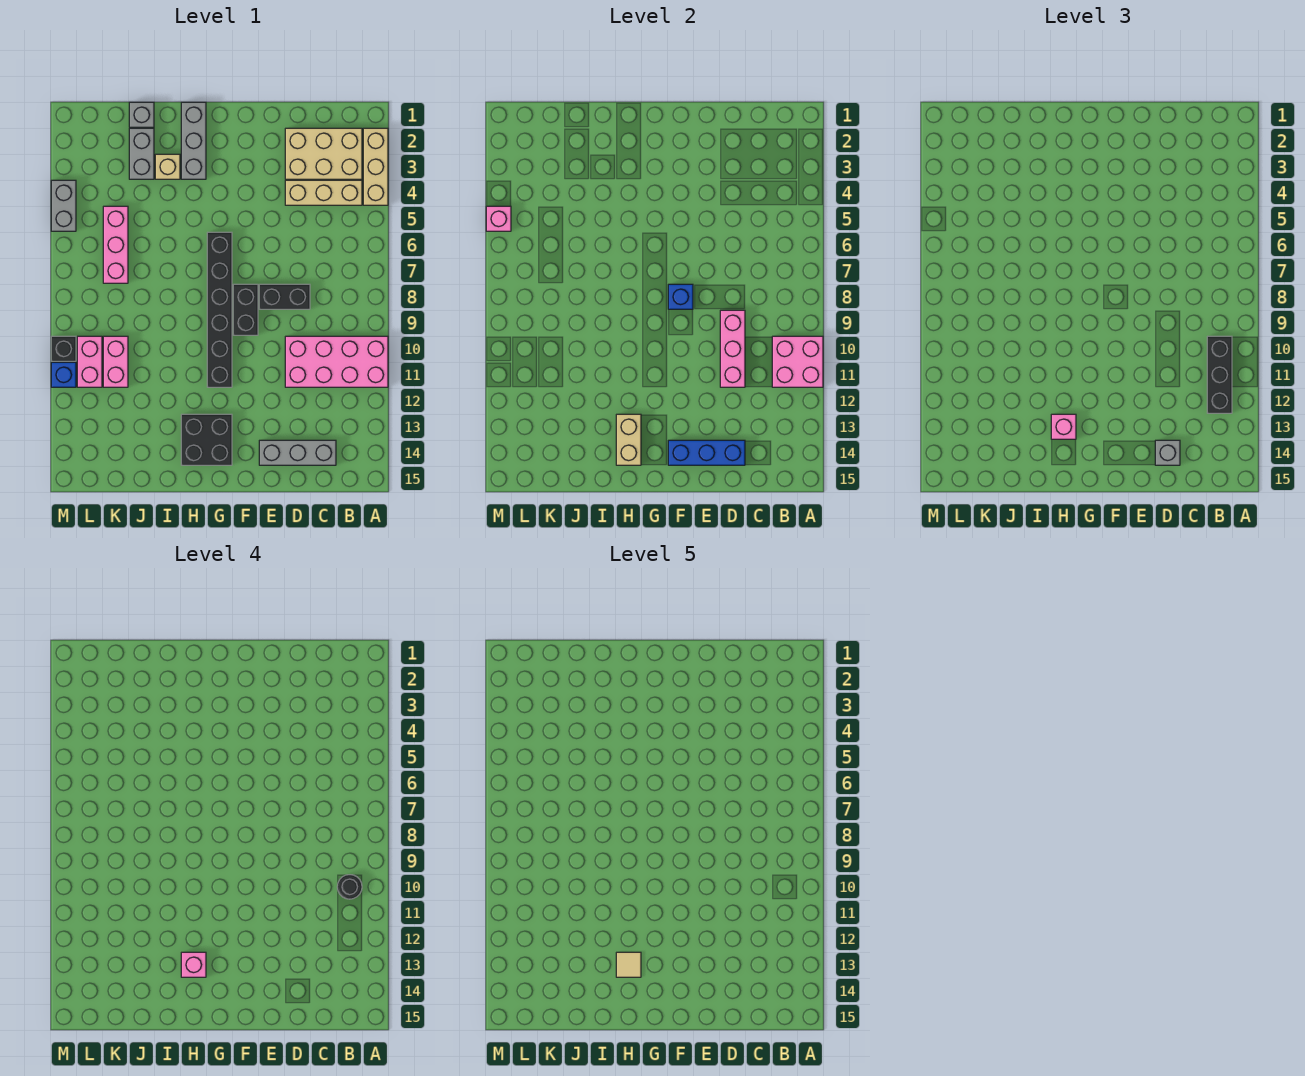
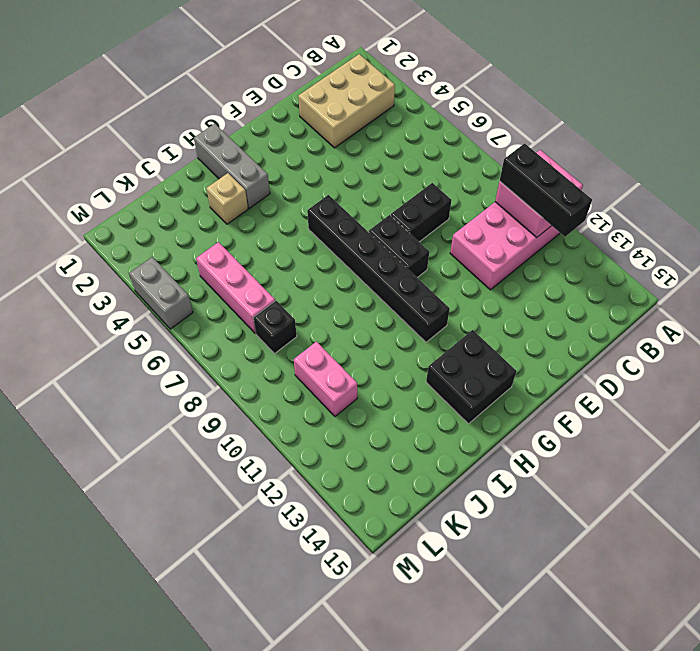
black brick K8 level 1 -> black brick M10 level 1
none -> tan brick A2:A4 level 1
none -> tan brick B4:D4 level 1
none -> grey brick C14:E14 level 1
none -> grey brick J1 level 1

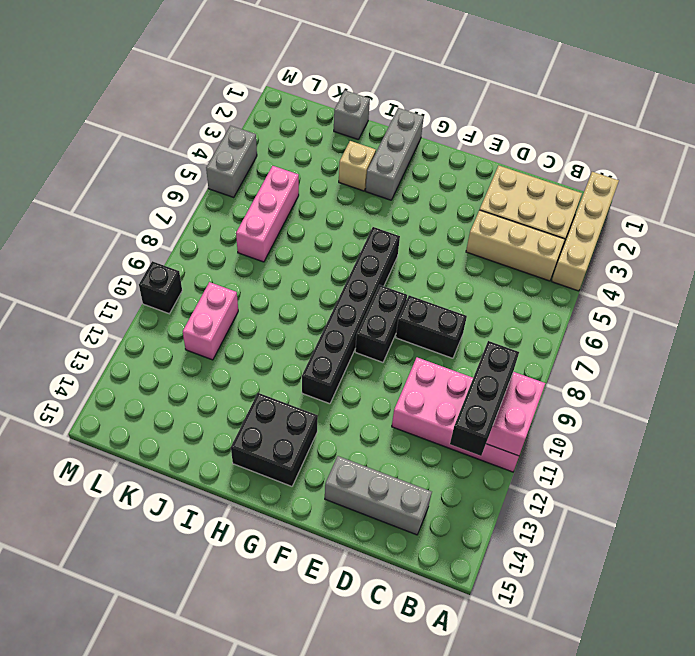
tan brick A1:A4 level 1 -> tan brick A2:A4 level 1
none -> grey brick J2:J3 level 1
none -> pink brick L10:L11 level 1
none -> blue brick M11 level 1
none -> pink brick D9:D11 level 2

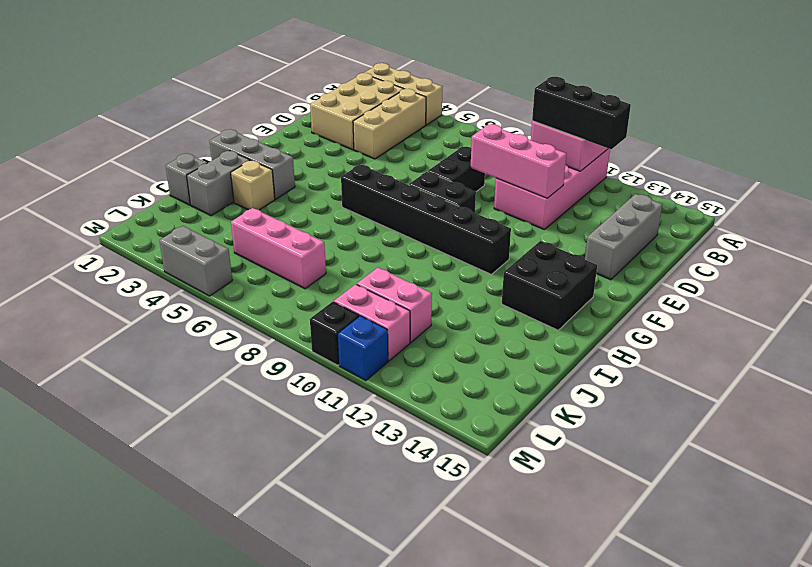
grey brick I2:J2 level 1 -> grey brick J2:J3 level 1
none -> blue brick D14:F14 level 2
none -> blue brick F8 level 2
none -> tan brick H13:H14 level 2
none -> pink brick M5 level 2

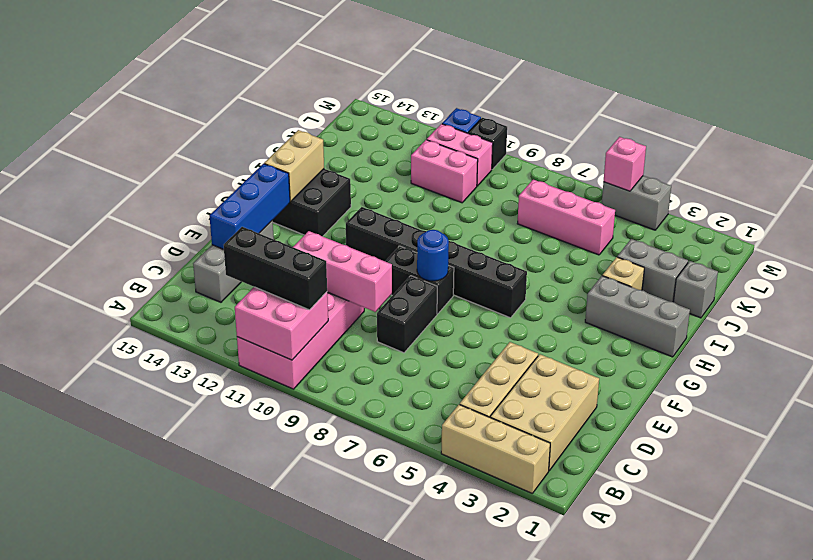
blue round brick F8 level 2 -> blue brick F8 level 2
tan brick G14:H14 level 2 -> tan brick H13:H14 level 2
none -> grey brick D14 level 3
none -> pink brick H13 level 3
none -> black round brick B10 level 4
none -> pink brick H13 level 4

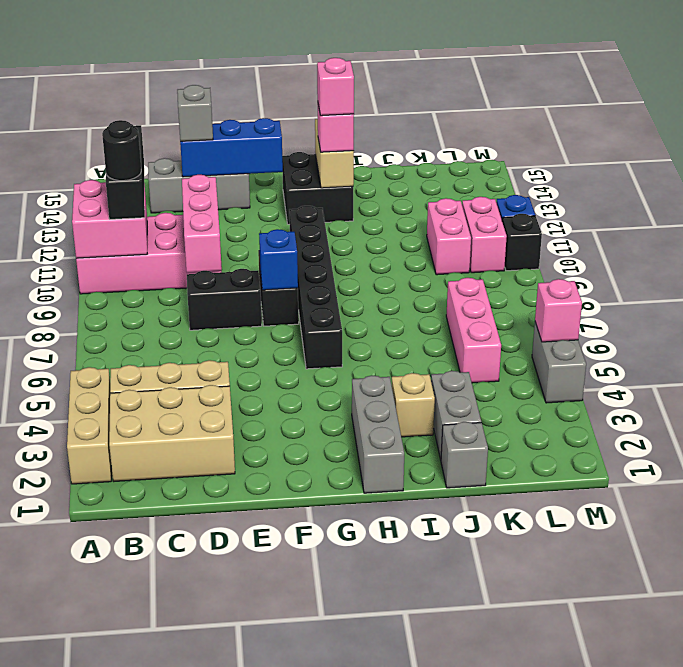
none -> tan tile H13 level 5

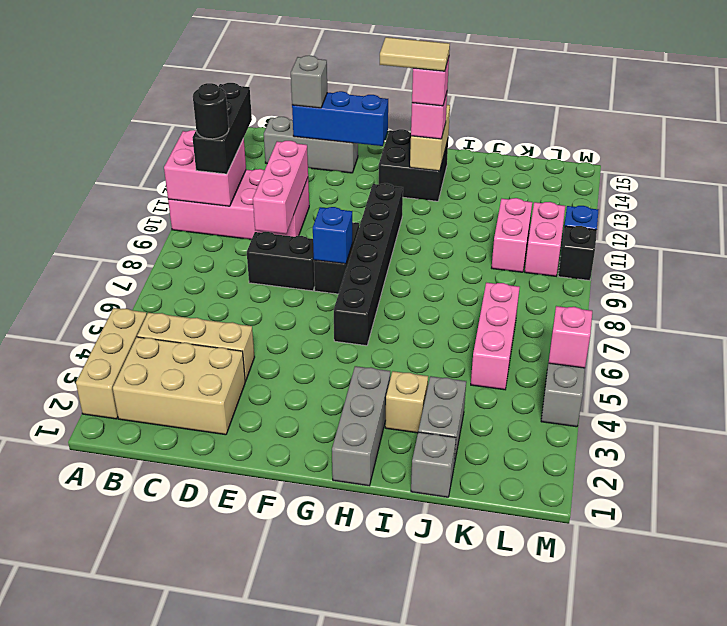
tan tile G13:H13 level 5 -> tan tile H13 level 5

